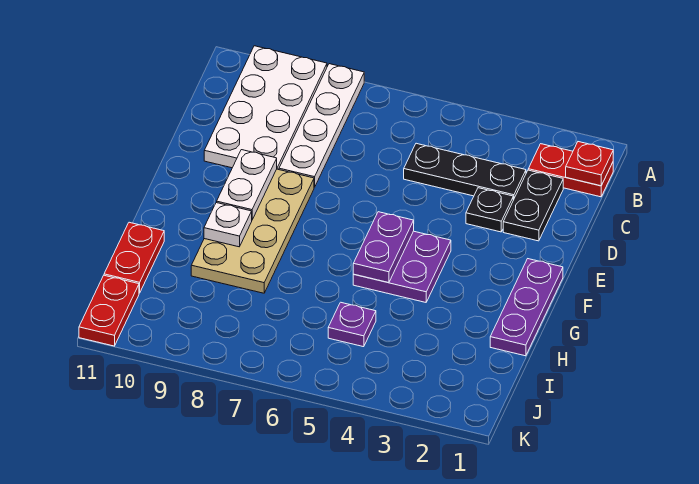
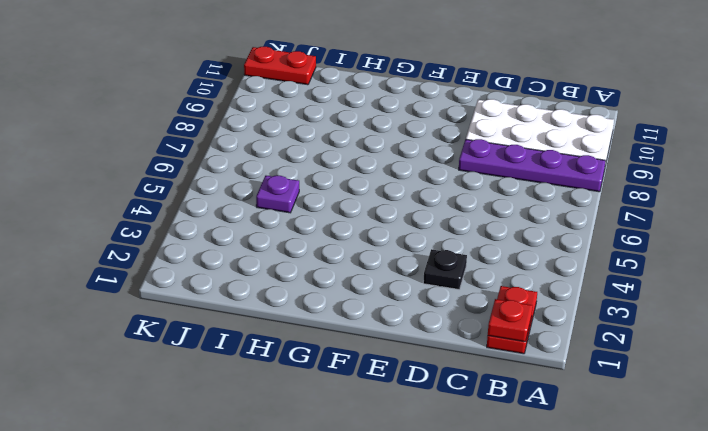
purple plate A8:D8 level 1 -> white plate A8:D8 level 1
none -> black plate C2:D2 level 1
none -> black plate C3:C5 level 1
none -> tan plate E8:H9 level 1

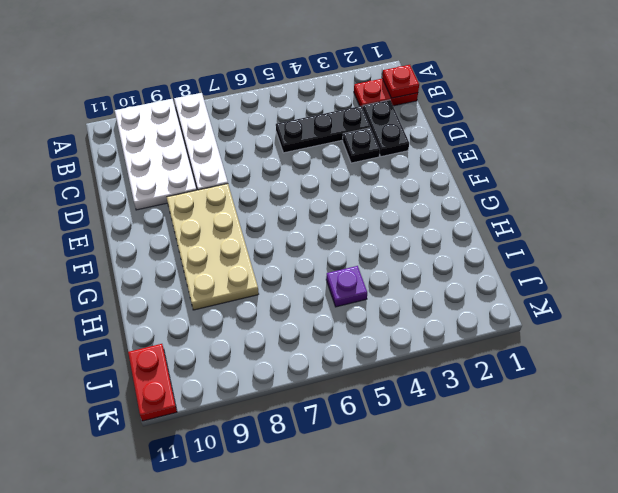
none -> purple plate F1:H1 level 1
none -> purple plate F4:G5 level 1
none -> red plate H11:I11 level 1

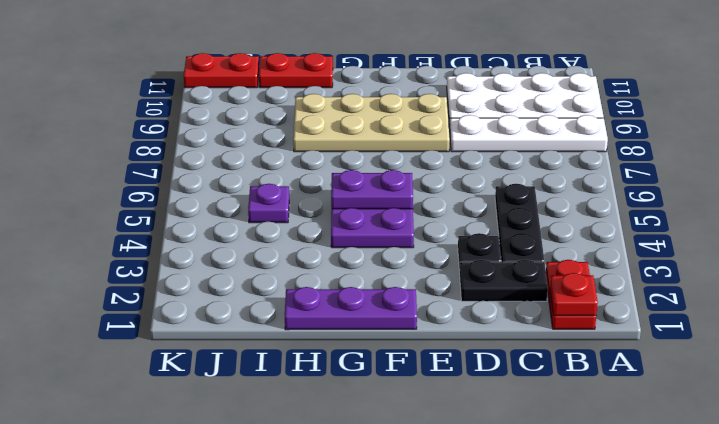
none -> white plate E9:F9 level 2
none -> white plate G9 level 2

